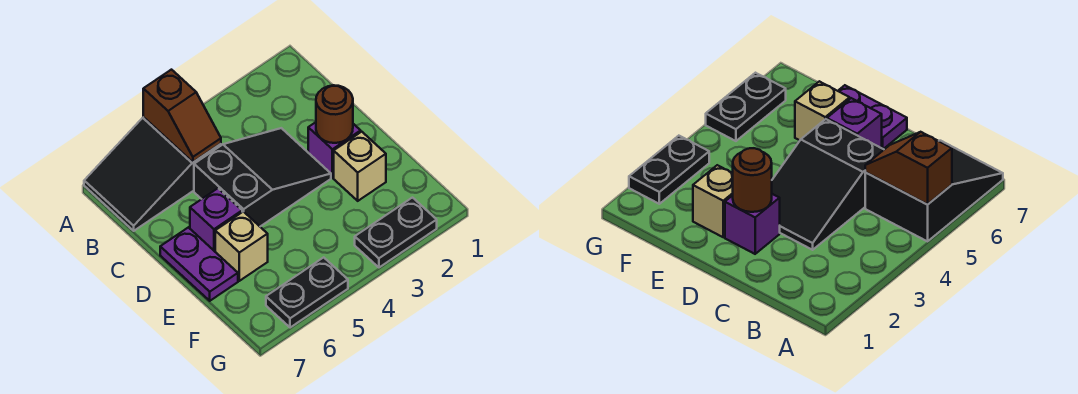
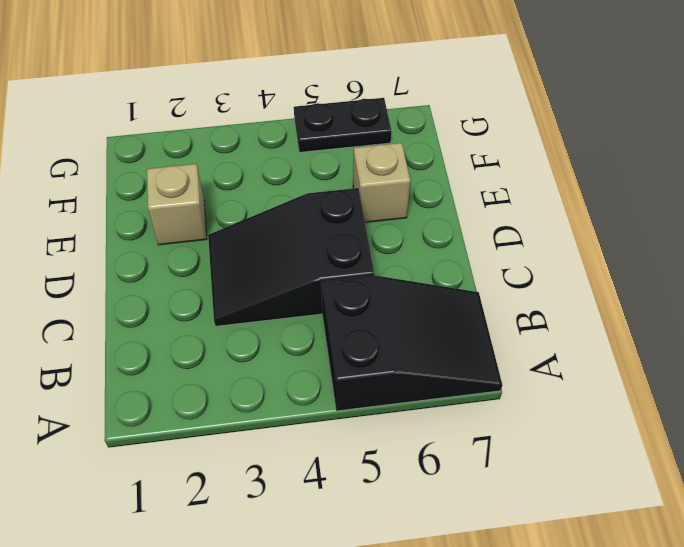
none -> purple brick D2 level 1
none -> purple brick D6 level 1

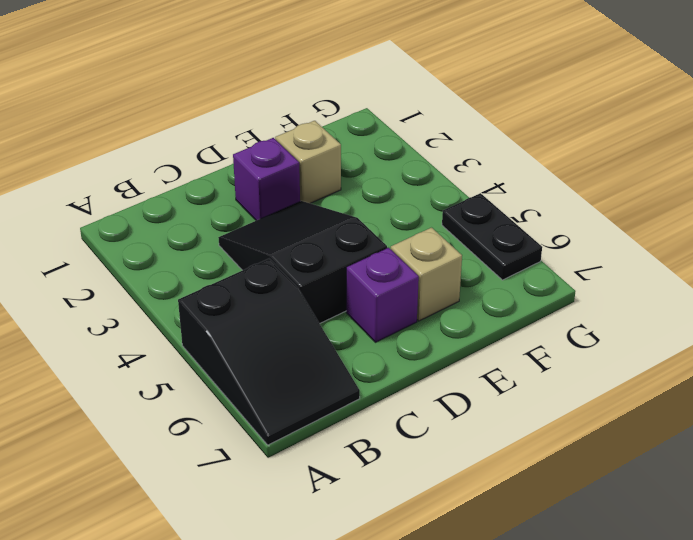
none -> purple plate D7:E7 level 1
none -> black plate G2:G3 level 1

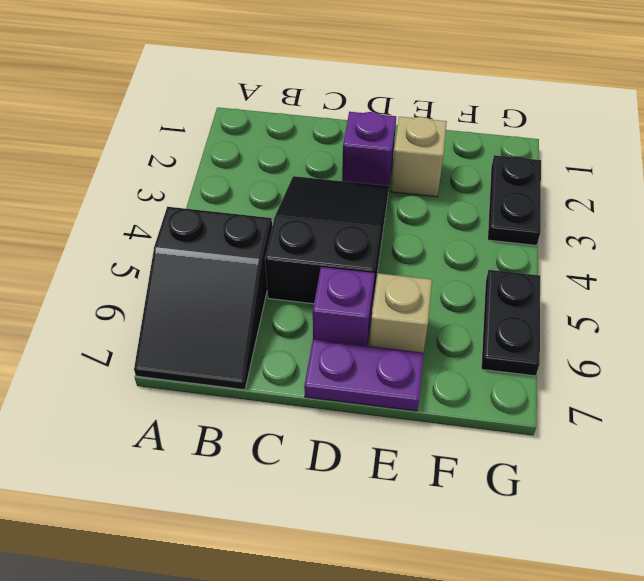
none -> brown slope A5:B5 level 2 top A
none -> brown round brick D2 level 2

